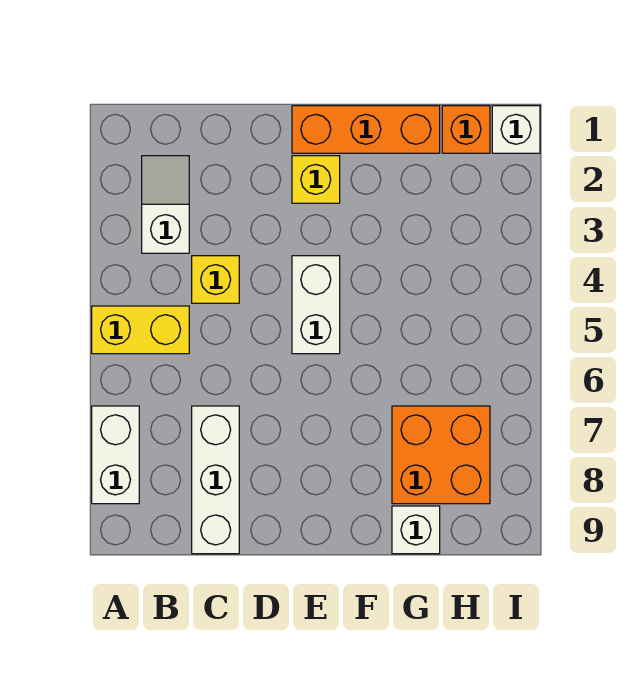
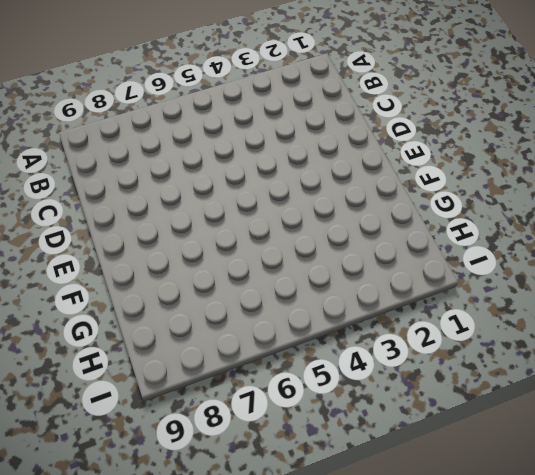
none -> yellow brick A5:B5 level 1
none -> white brick A7:A8 level 1
none -> white slope B2:B3 level 1 top 3

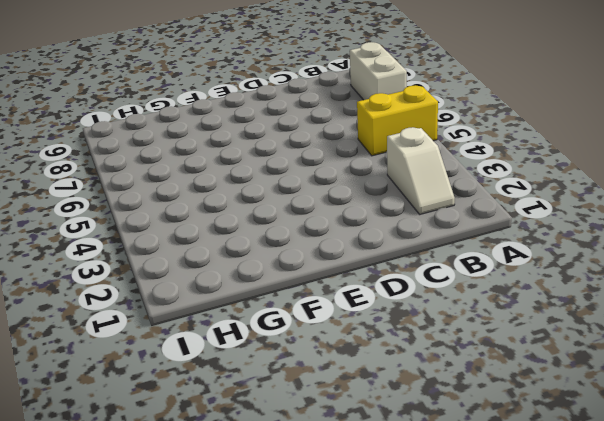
none -> yellow brick C4 level 1
none -> white brick C7:C9 level 1
none -> orange brick E1:G1 level 1

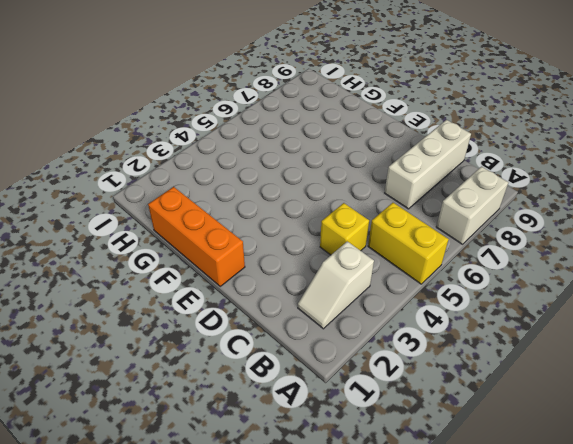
none -> yellow brick E2 level 1
none -> white brick E4:E5 level 1
none -> orange brick G7:H8 level 1

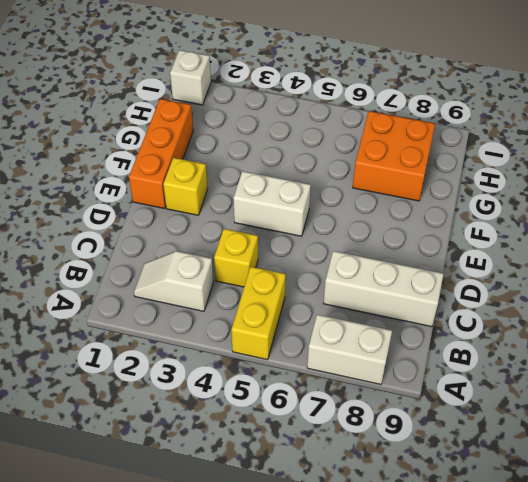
none -> white brick G9 level 1
none -> orange brick H1 level 1

